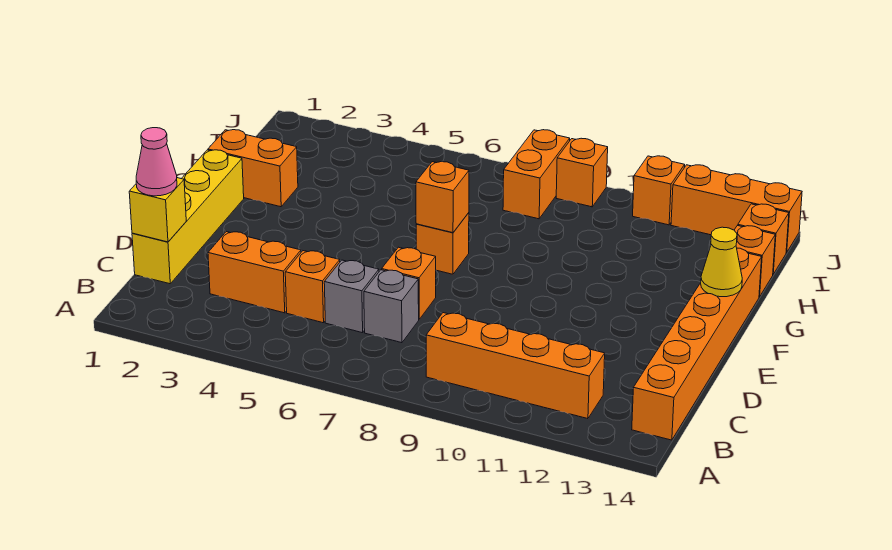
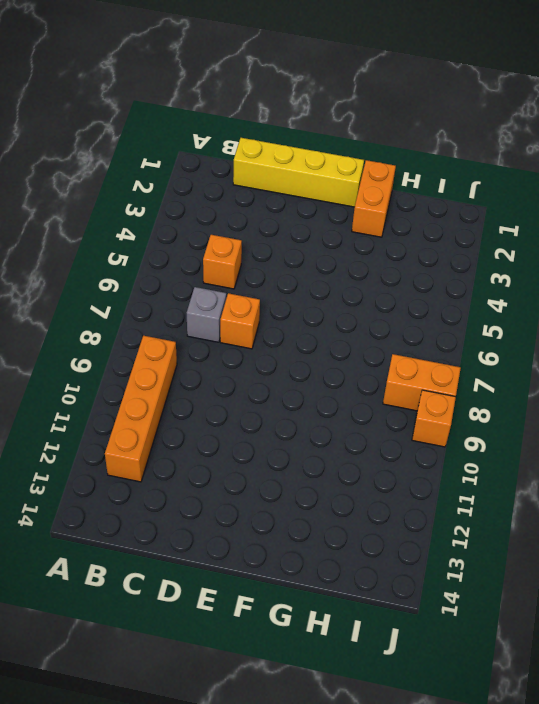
none -> orange brick B14:G14 level 1
none -> orange brick C3:C4 level 1
none -> grey brick C6 level 1

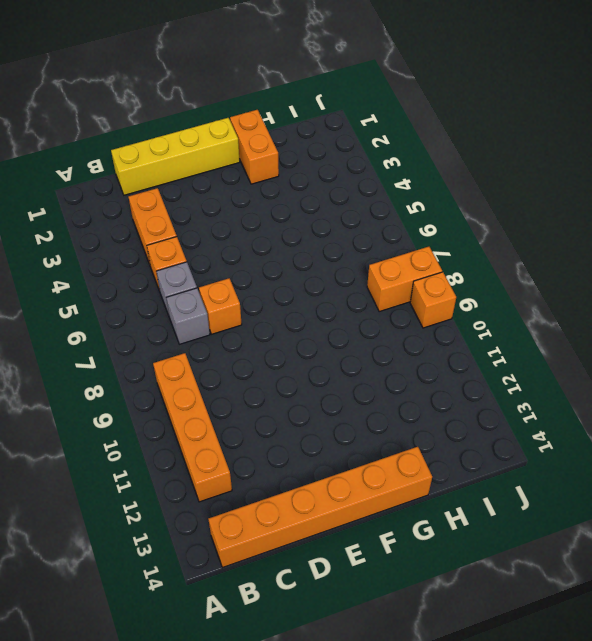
none -> orange brick F7 level 1
none -> orange brick H14 level 1
none -> orange brick I14 level 1

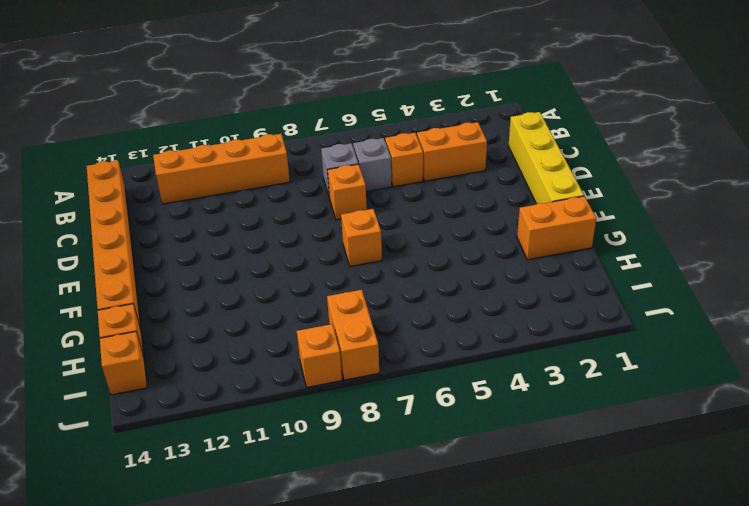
none -> orange brick J11 level 1
none -> orange brick J12:J14 level 1
none -> yellow brick C1 level 2

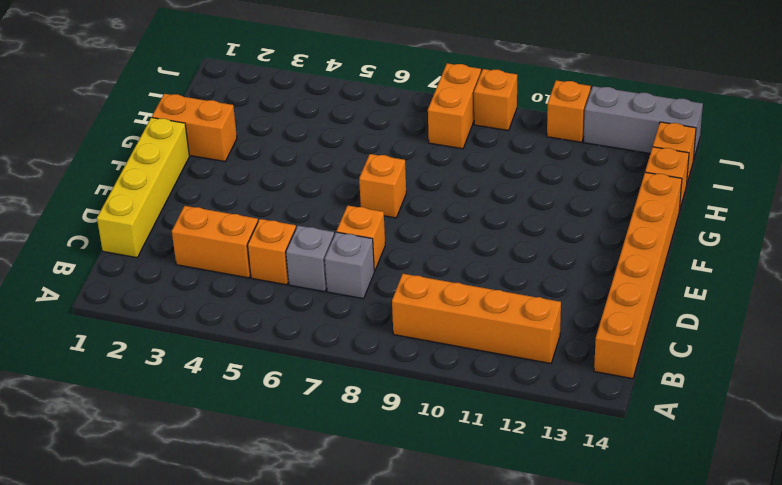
grey brick J12:J14 level 1 -> orange brick J12:J14 level 1
none -> yellow brick C1 level 2
none -> orange brick F7 level 2
none -> yellow cone F14 level 2

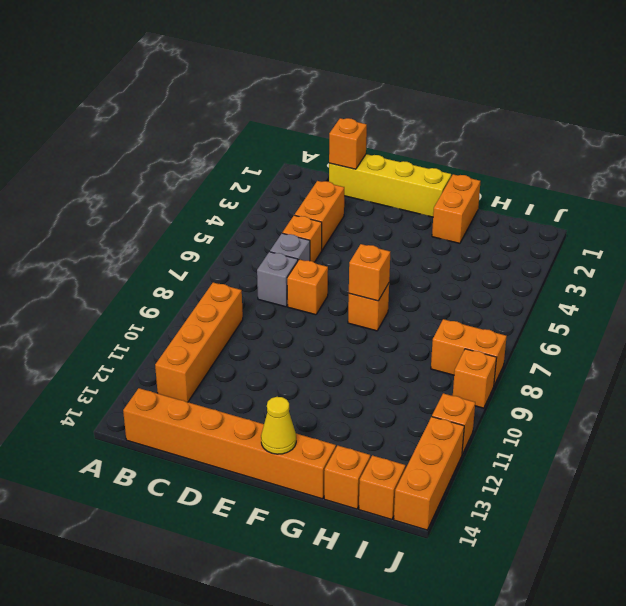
orange brick C1 level 2 -> yellow brick C1 level 2
none -> pink cone C1 level 3

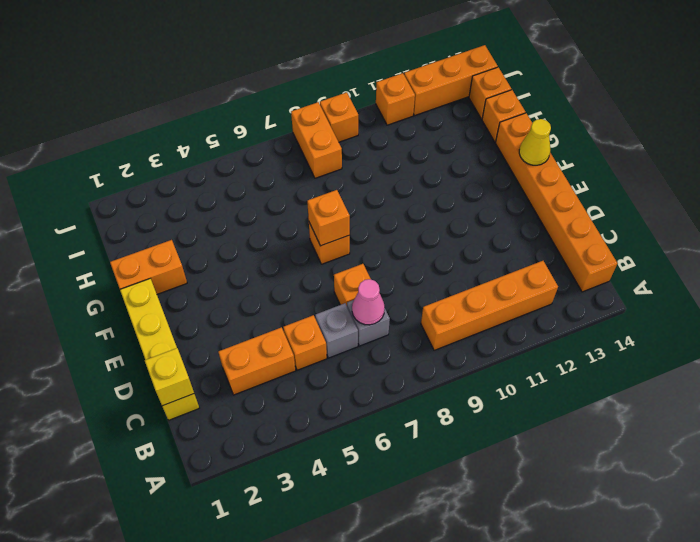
pink cone C7 level 2 -> pink cone C1 level 3

